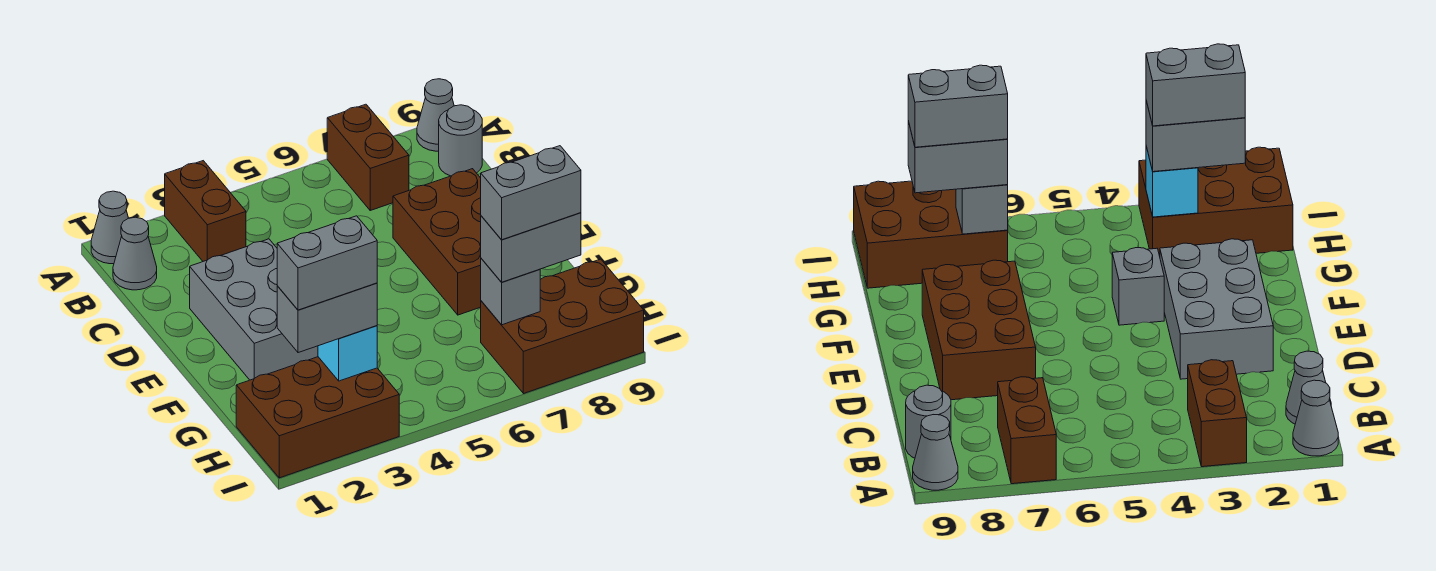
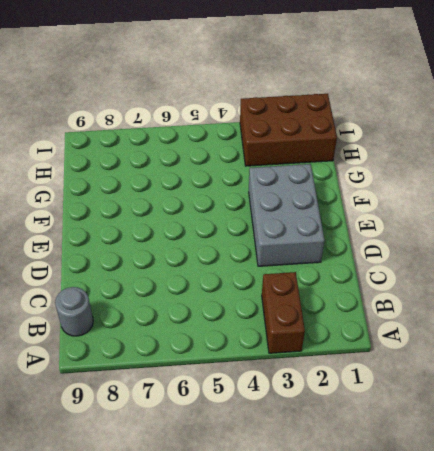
none -> grey cone A1 level 1
none -> brown brick A7:B7 level 1
none -> grey cone A9 level 1

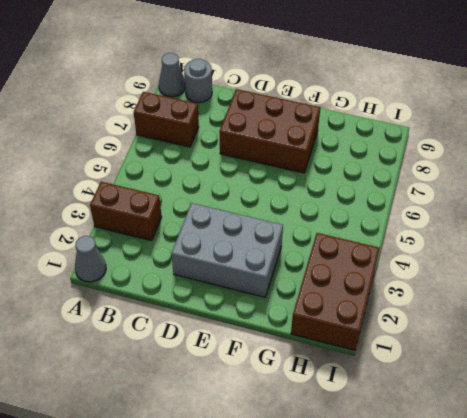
none -> grey cone B1 level 1
none -> grey brick F4 level 1
none -> brown brick H7:I9 level 1

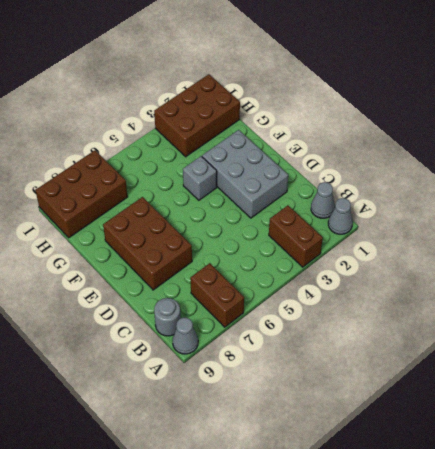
none -> cyan brick H3 level 2
none -> grey brick H7 level 2
none -> grey brick H2:H3 level 3

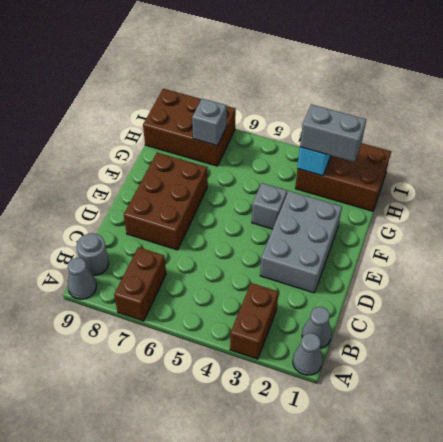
none -> grey brick H7:H8 level 3
none -> grey brick H2:H3 level 4
none -> grey brick H7:H8 level 4

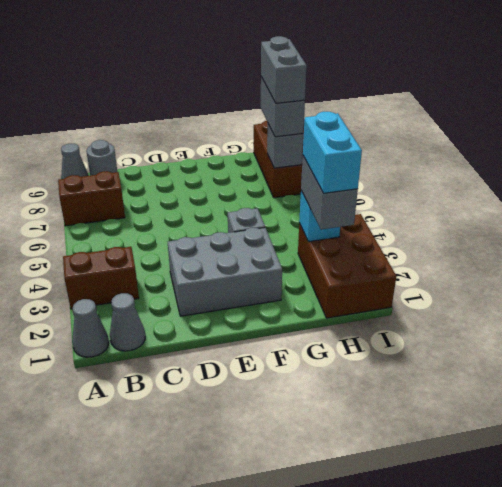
cyan brick H2:H3 level 4 -> grey brick H2:H3 level 4
none -> brown brick D7:F8 level 1

